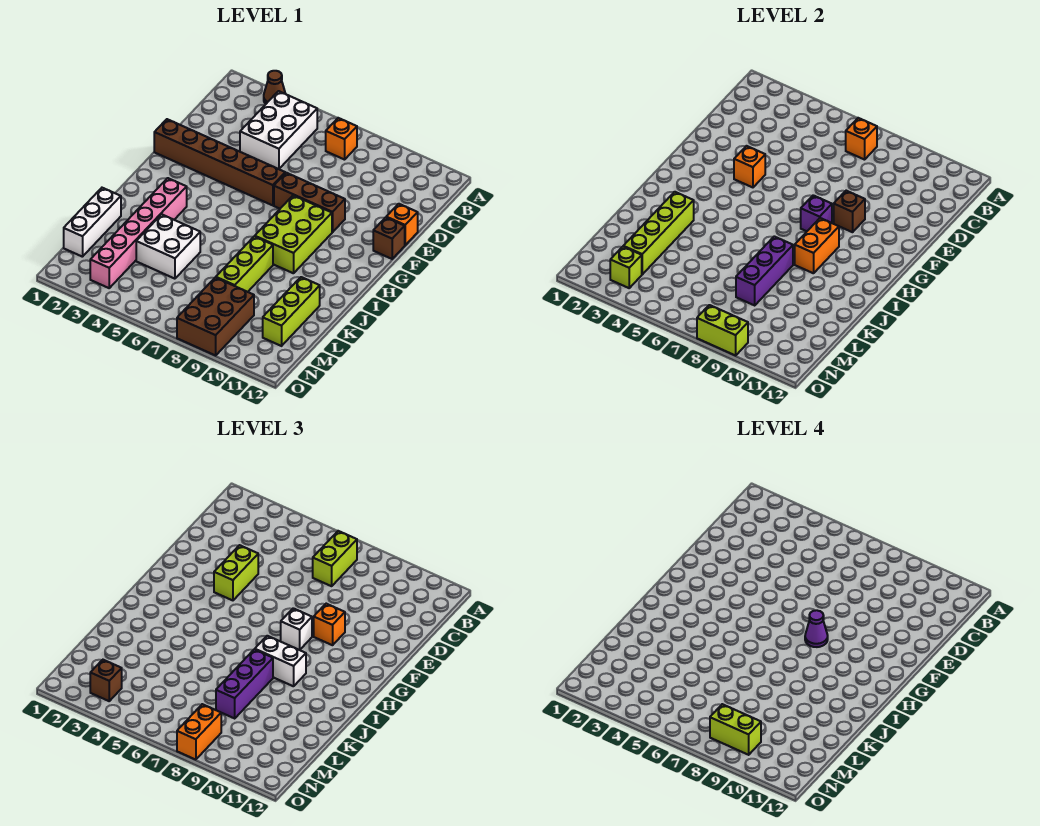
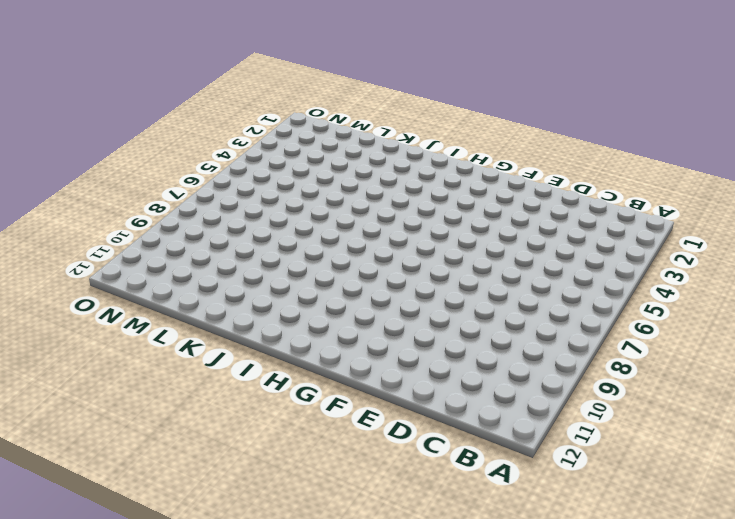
none -> brown cone A3 level 1
none -> white brick B4:D5 level 1
none -> orange brick B7 level 1
none -> orange brick E12 level 1

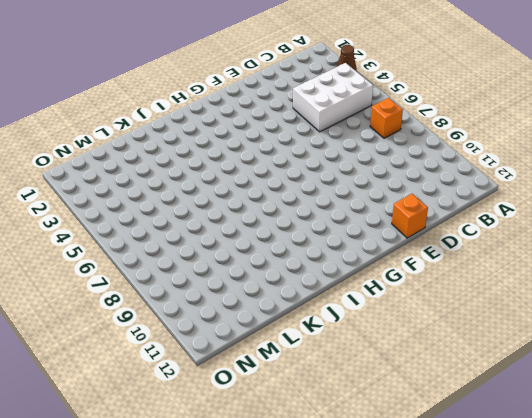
none -> brown brick F1:F6 level 1
none -> brown brick F7:F9 level 1
none -> brown brick F12 level 1
none -> lime brick G8:I9 level 1

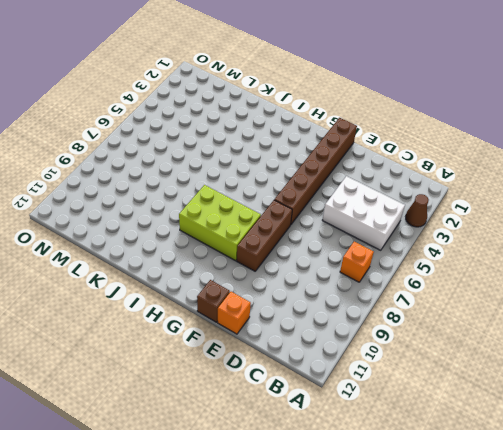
none -> pink brick I3:N3 level 1
none -> lime brick J8:L8 level 1
none -> white brick K1:M1 level 1
none -> white brick K4:L5 level 1

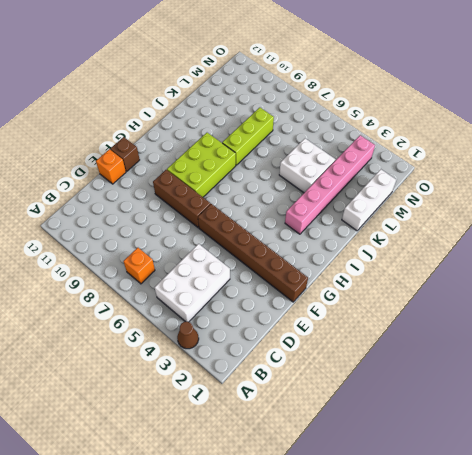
none -> lime brick K11:M11 level 1
none -> brown brick M8:O9 level 1
none -> orange brick B7 level 2
none -> orange brick F4 level 2

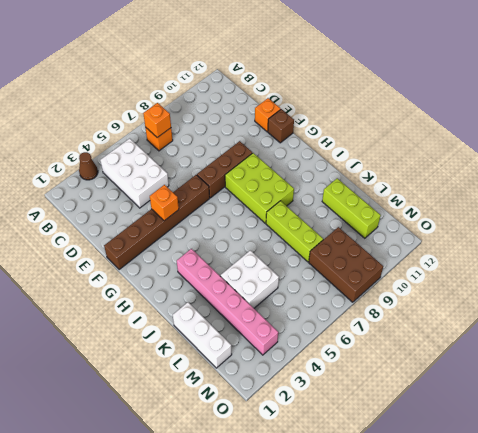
none -> brown brick F9 level 2
none -> purple brick G8 level 2
none -> orange brick H9:I9 level 2
none -> lime brick J3:M3 level 2

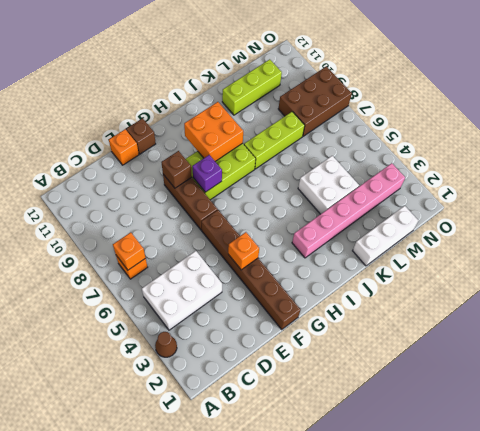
orange brick H9:I10 level 2 -> orange brick H9:I9 level 2
none -> lime brick J3:M3 level 2
none -> purple brick J8:L8 level 2
none -> lime brick N3 level 2
none -> lime brick O8:O9 level 2

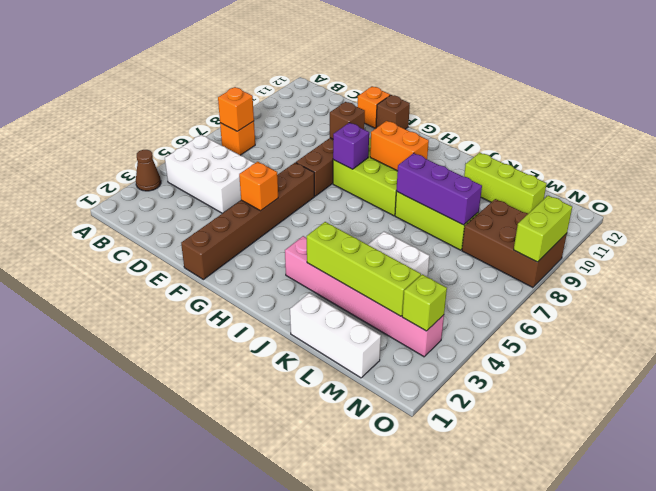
none -> lime brick B7:C7 level 3
none -> lime brick E4:F4 level 3
none -> orange brick F9 level 3
none -> white brick G8 level 3

